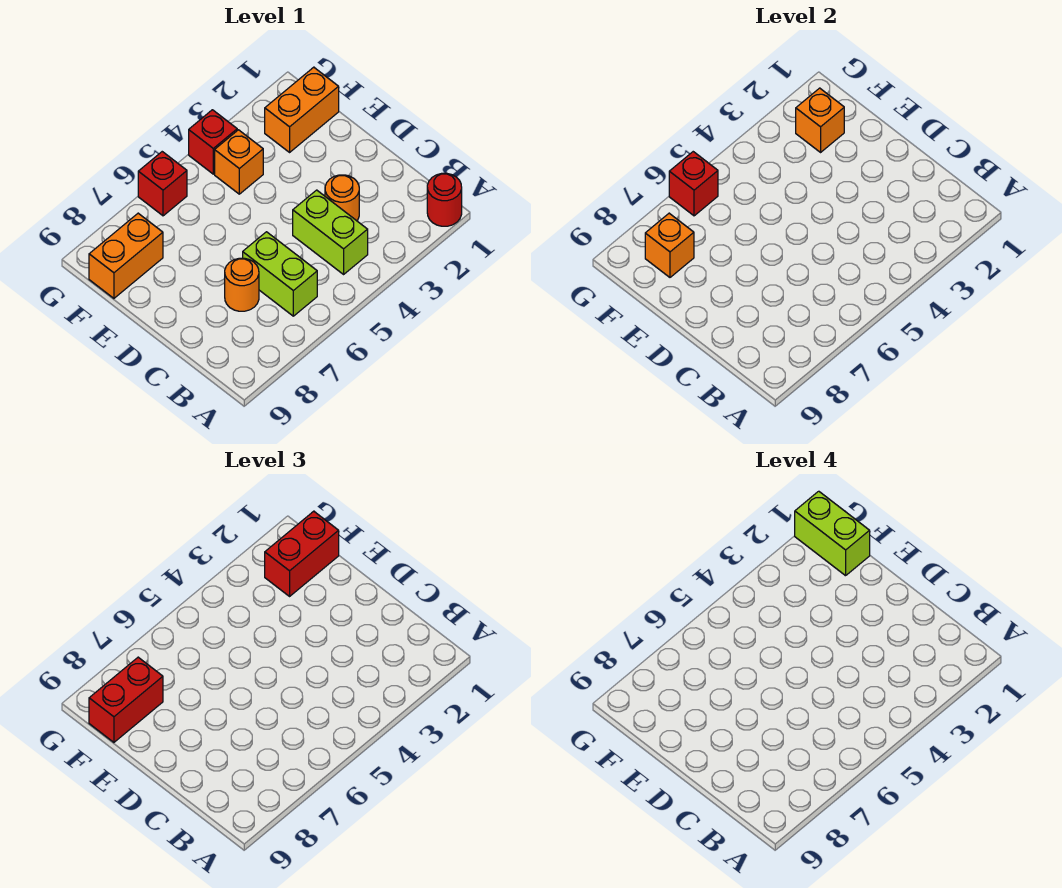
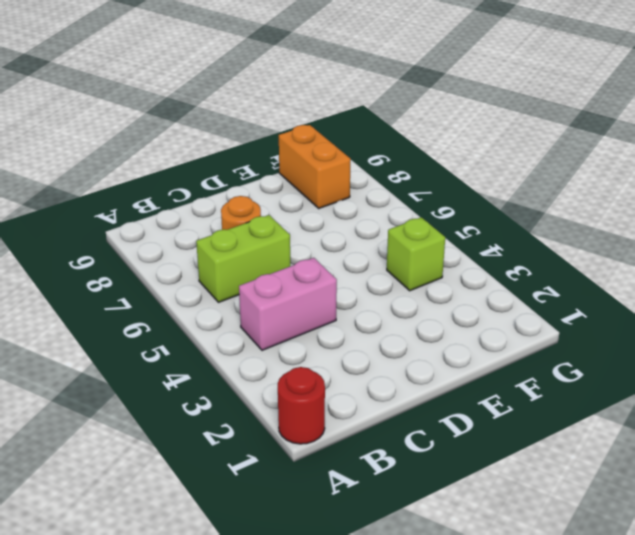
pink brick B4:C4 level 1 -> lime brick B4:C4 level 1
lime brick F4 level 1 -> orange brick F4 level 1
none -> orange round brick C3 level 1
none -> orange brick F1:F2 level 1
none -> red brick G4 level 1

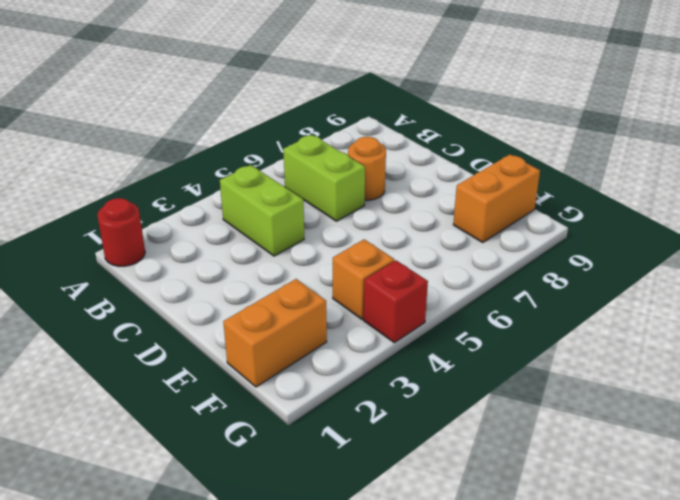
none -> orange round brick C3 level 1
none -> red brick G6 level 1
none -> orange brick F2 level 2

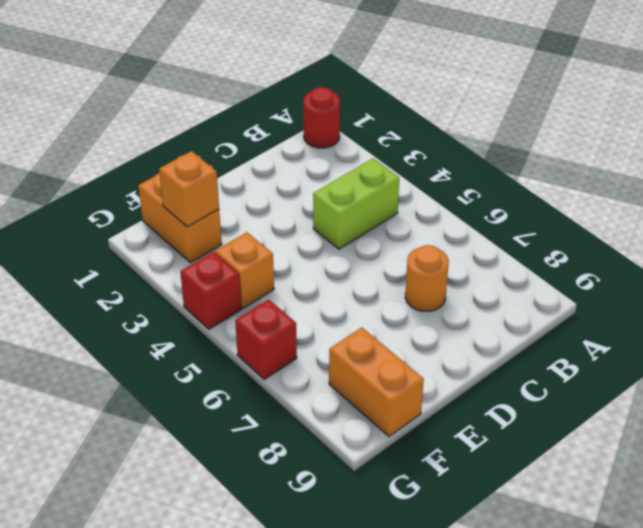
none -> lime brick B6:C6 level 1
none -> orange round brick C3 level 1
none -> orange brick F8 level 2

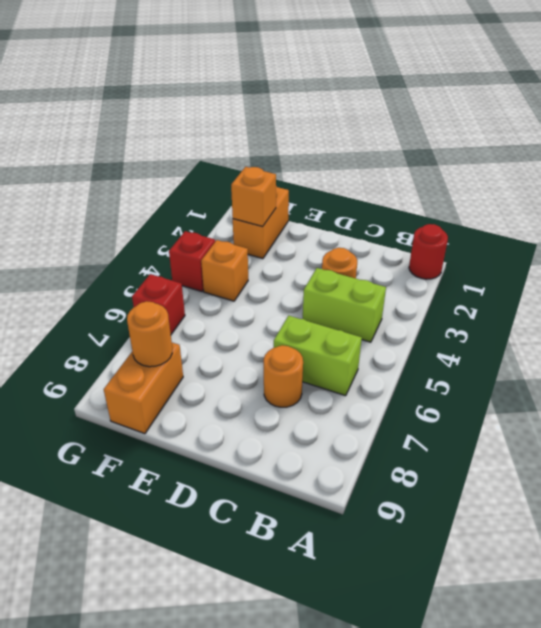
orange round brick F8 level 2 -> orange brick F8 level 2
none -> red brick G6 level 2
none -> red brick F1:F2 level 3
none -> red brick F8:F9 level 3

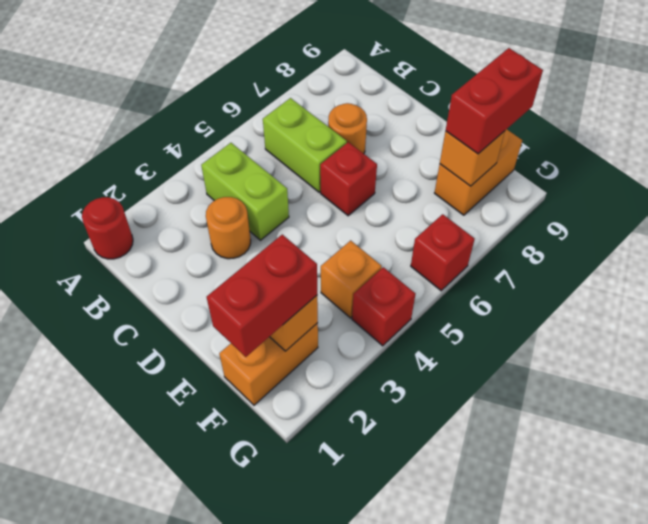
red brick D6 level 1 -> red brick G6 level 2
none -> lime brick F1:G1 level 4

